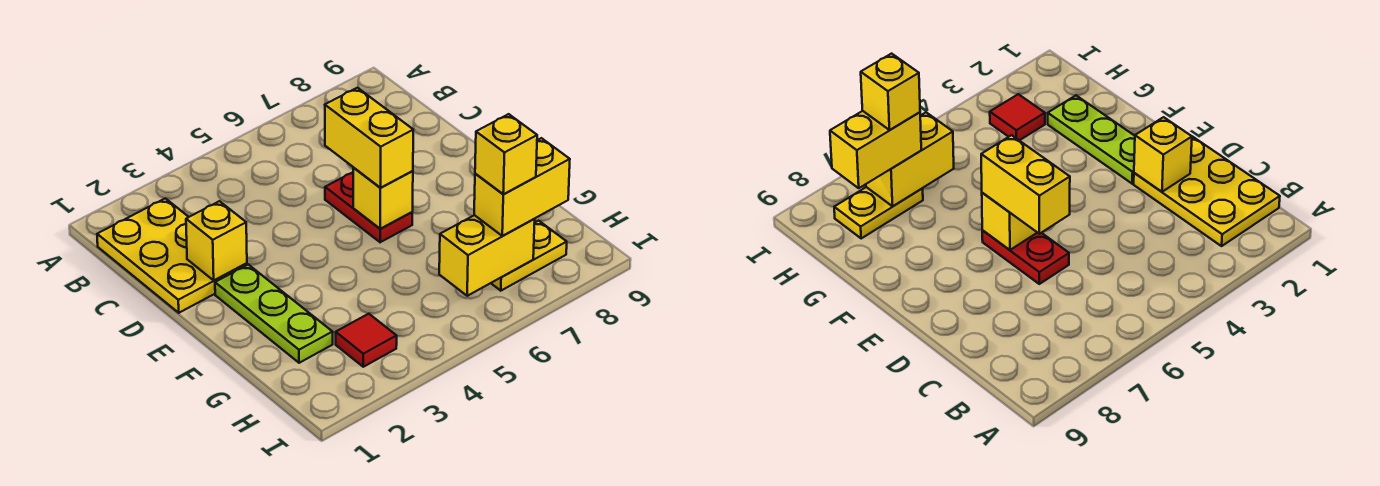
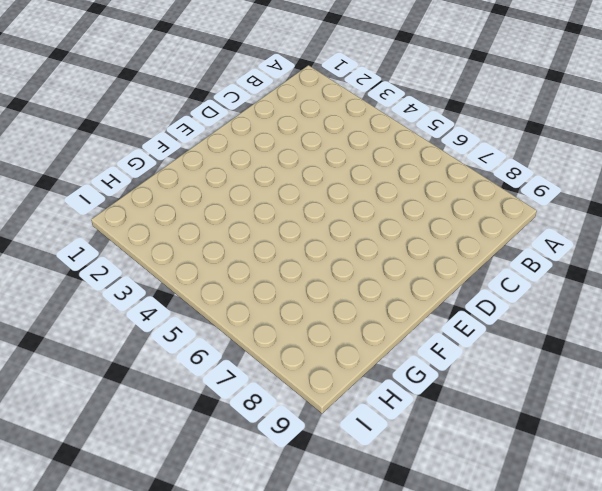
none -> yellow plate B1:D2 level 1
none -> red plate D6:E6 level 1

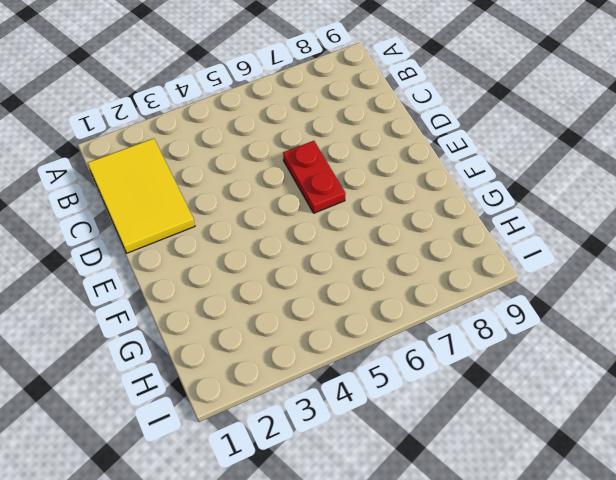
yellow tile B1:D2 level 1 -> yellow plate B1:D2 level 1
none -> lime plate E2:G2 level 1
none -> red tile H3 level 1

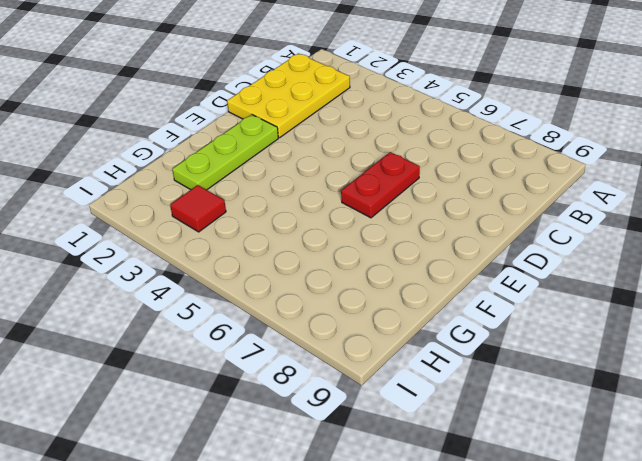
none -> yellow plate H7:H8 level 1
none -> yellow brick D2 level 2

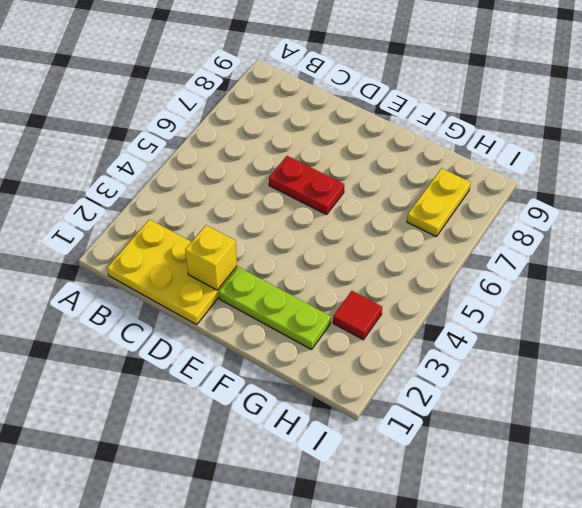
none -> yellow brick E6 level 2
none -> yellow brick H6:H7 level 2

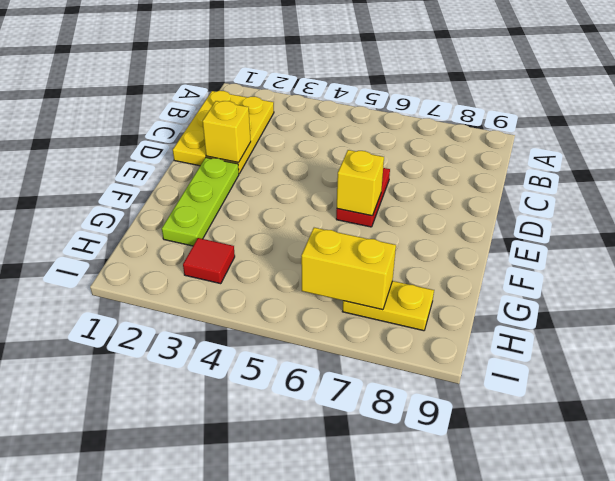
none -> yellow brick D6:E6 level 3
none -> yellow brick H7:H8 level 3

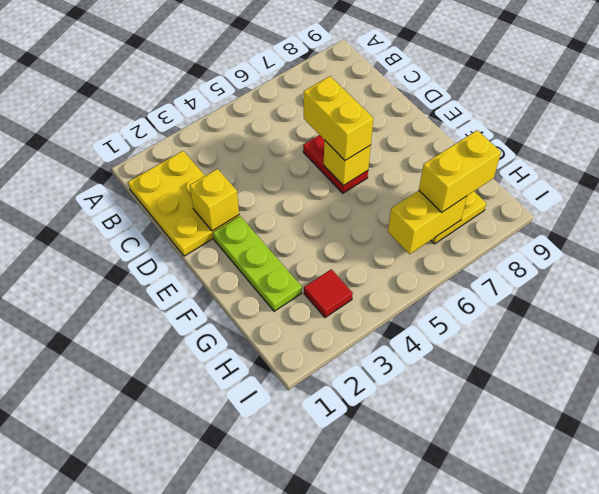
none -> yellow brick H7 level 4

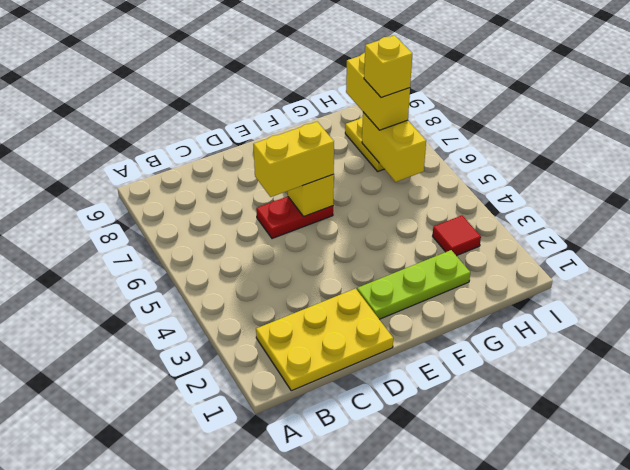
none -> yellow brick D2 level 2

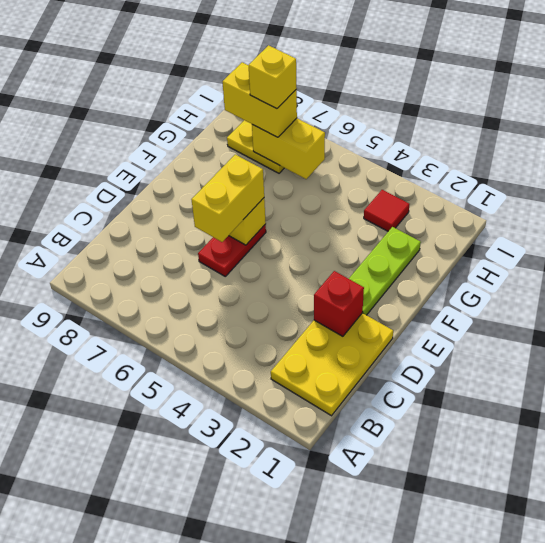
red brick D2 level 2 -> yellow brick D2 level 2

